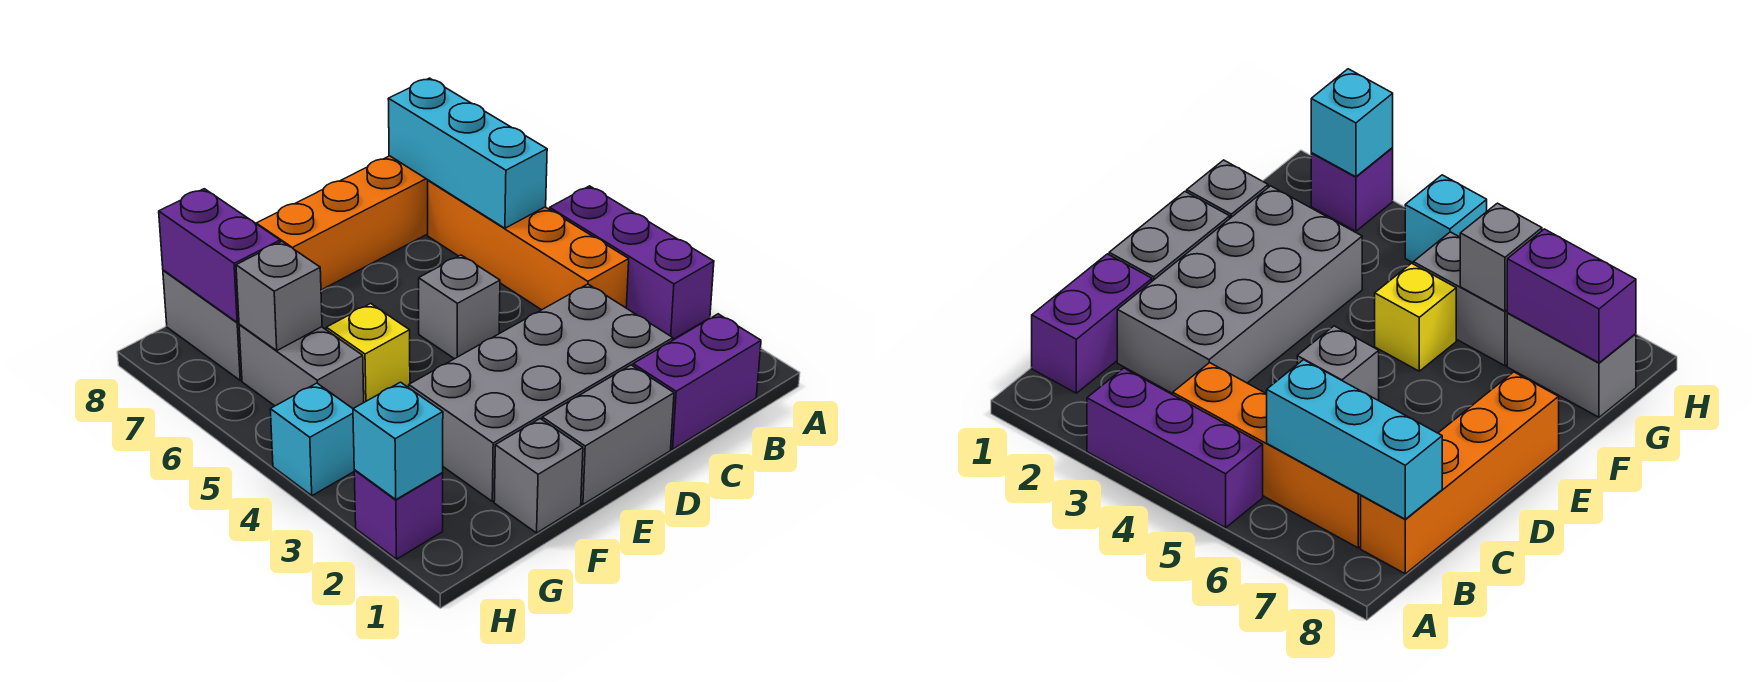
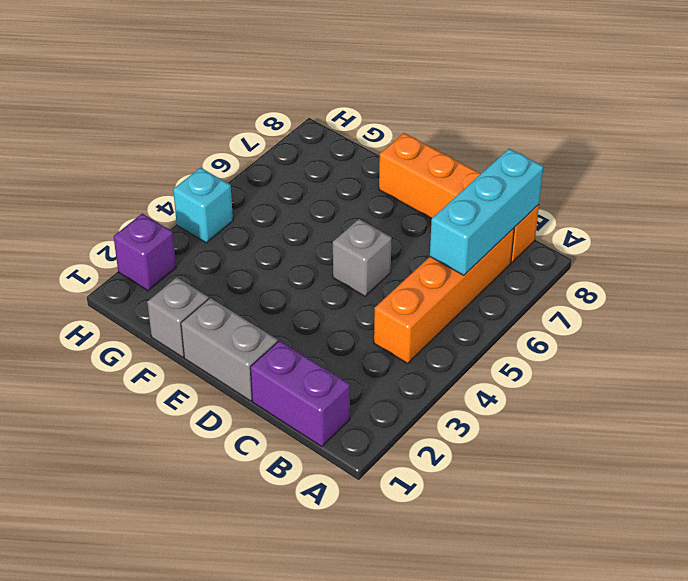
none -> purple brick A3:A5 level 1
none -> grey brick C2:F3 level 1
none -> yellow brick F5 level 1

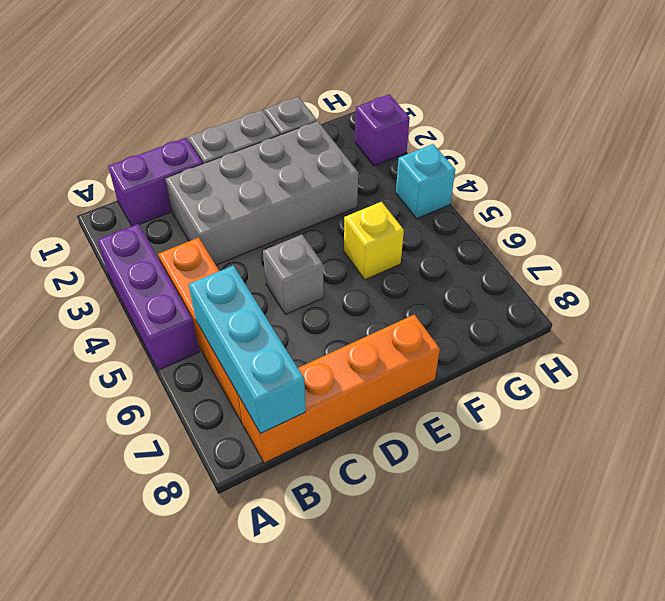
none -> grey brick G5:G6 level 1
none -> grey brick G7:G8 level 1
none -> grey brick G6 level 2

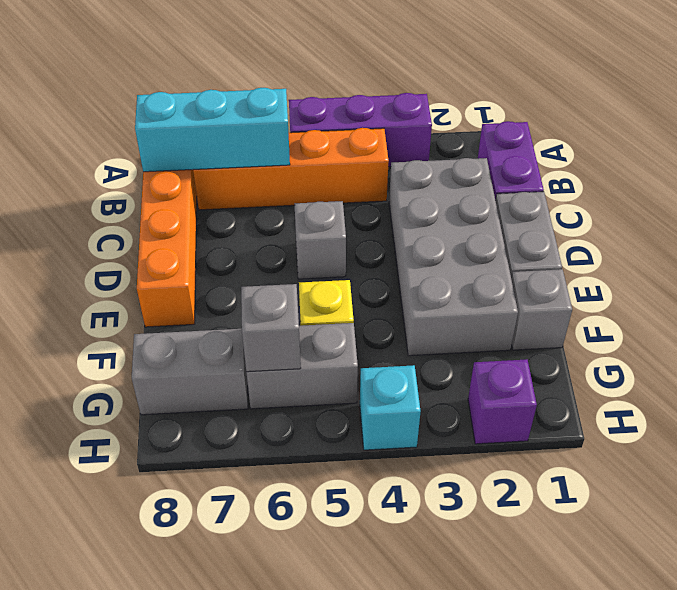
none -> purple brick G7:G8 level 2
none -> cyan brick H2 level 2

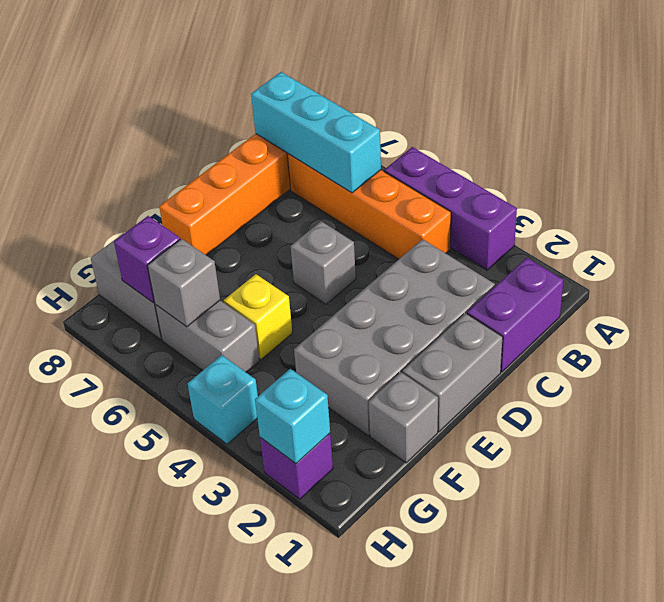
purple brick G7 level 2 -> purple brick G7:G8 level 2

